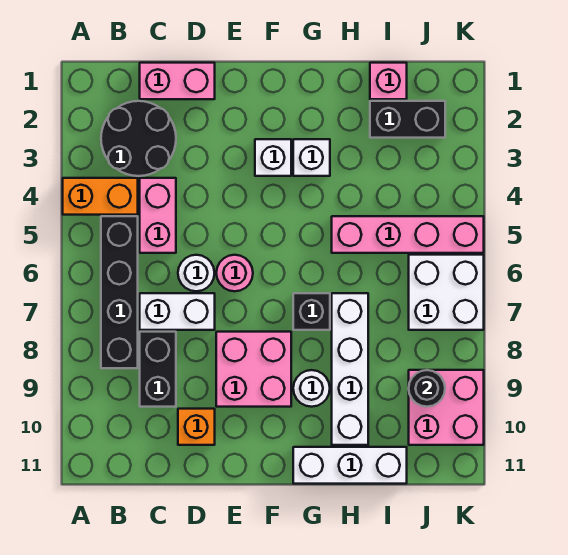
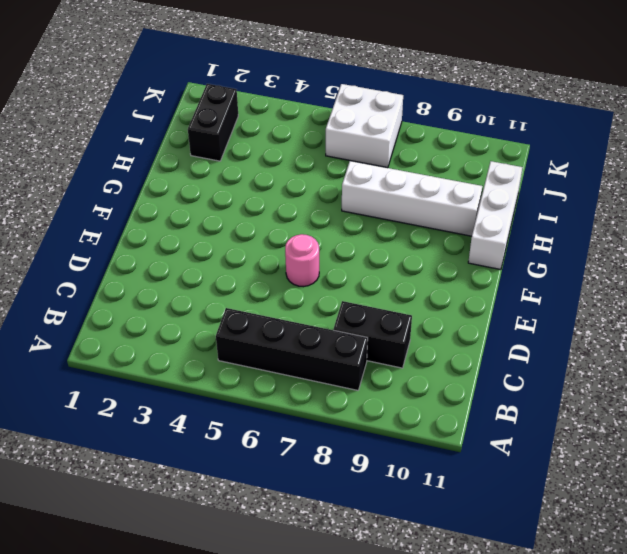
none -> orange brick A4:B4 level 1
none -> black round brick B2:C3 level 1
none -> pink brick C1:D1 level 1

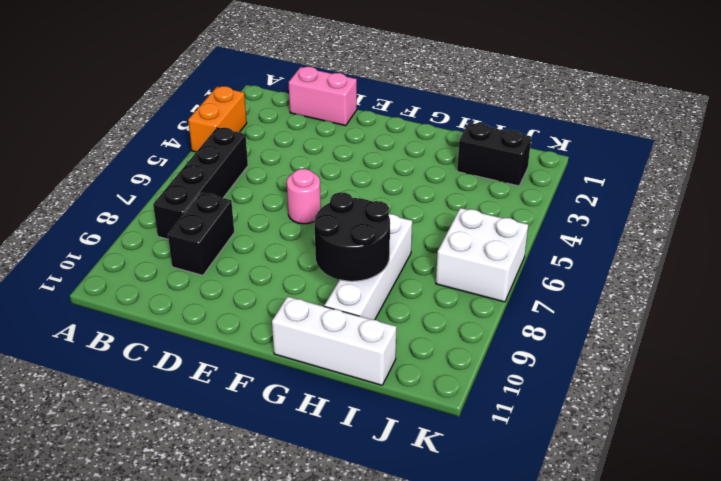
orange brick A3:A4 level 1 -> orange brick A4:B4 level 1
black round brick G8:H9 level 2 -> black round brick B2:C3 level 1
none -> pink brick C4:C5 level 1
none -> white brick C7:D7 level 1
none -> white round brick D6 level 1

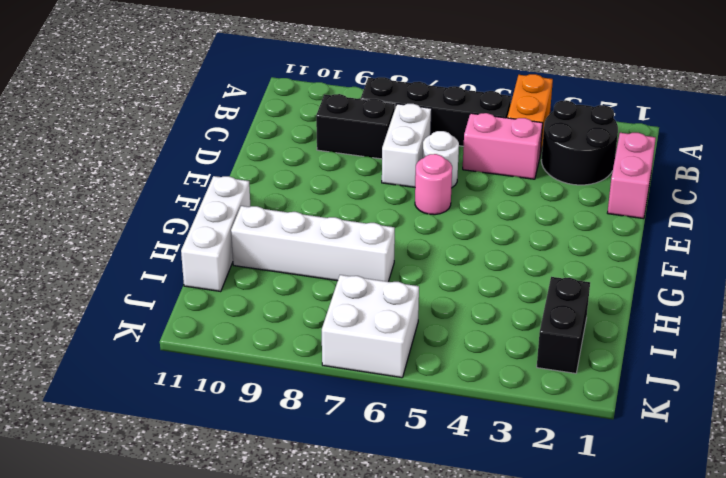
none -> orange brick D10 level 1
none -> pink brick E8:F9 level 1
none -> white brick F3 level 1

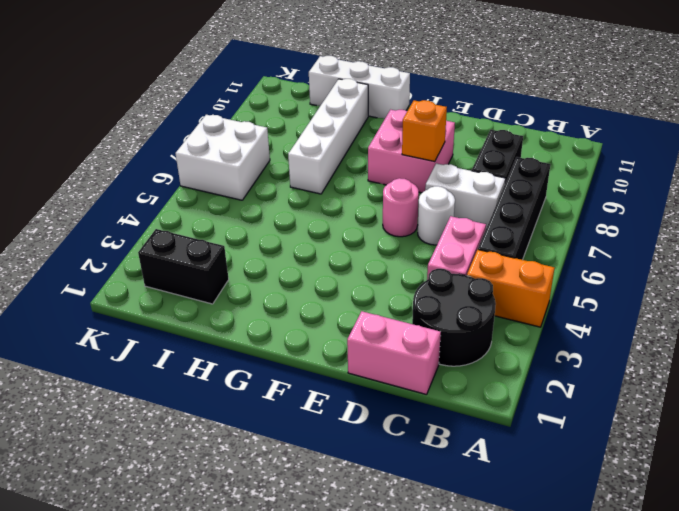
orange brick E8 level 2 -> orange brick D10 level 1
none -> white brick F3 level 1
none -> white brick G3 level 1
none -> black brick G7 level 1

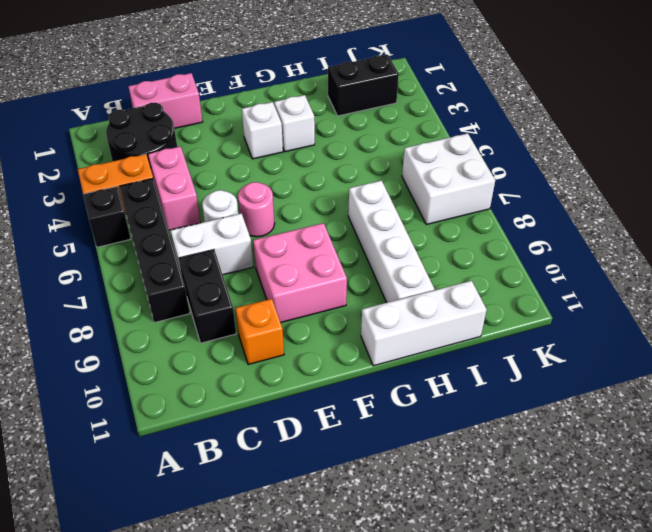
black brick A5 level 1 -> black brick G7 level 1
none -> white round brick G9 level 1
none -> pink brick H5:K5 level 1
none -> pink brick I1 level 1

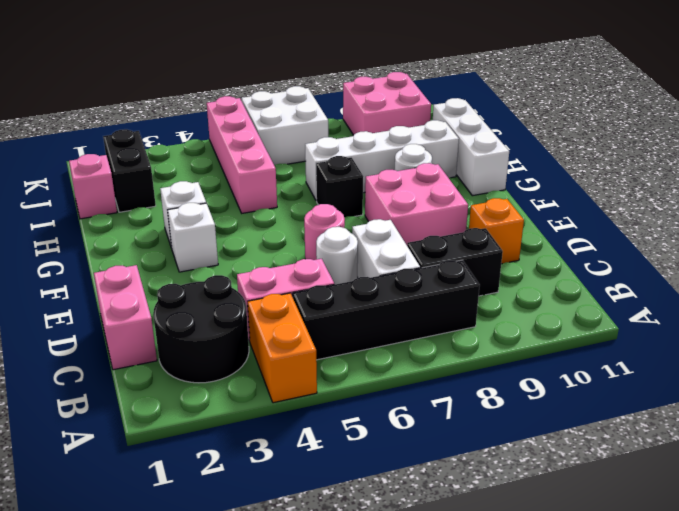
none -> black round brick J9 level 2

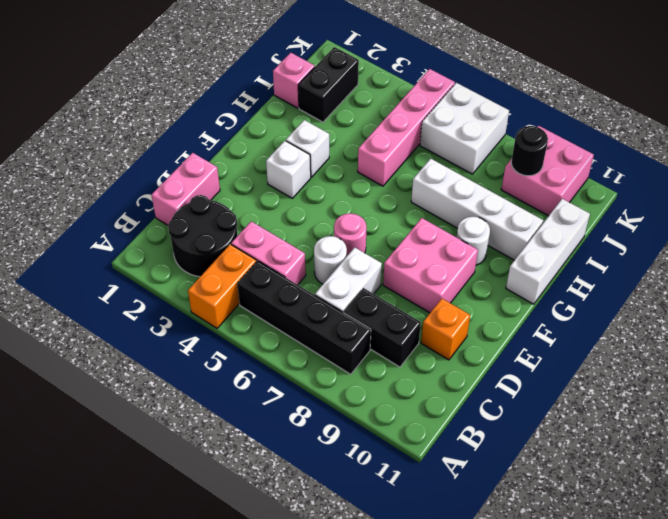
none -> black brick G7 level 1

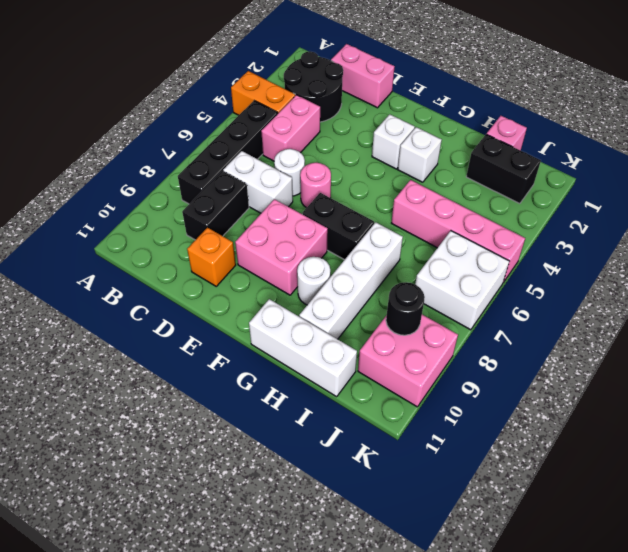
black brick F7:G7 level 1 -> black brick G7 level 1

